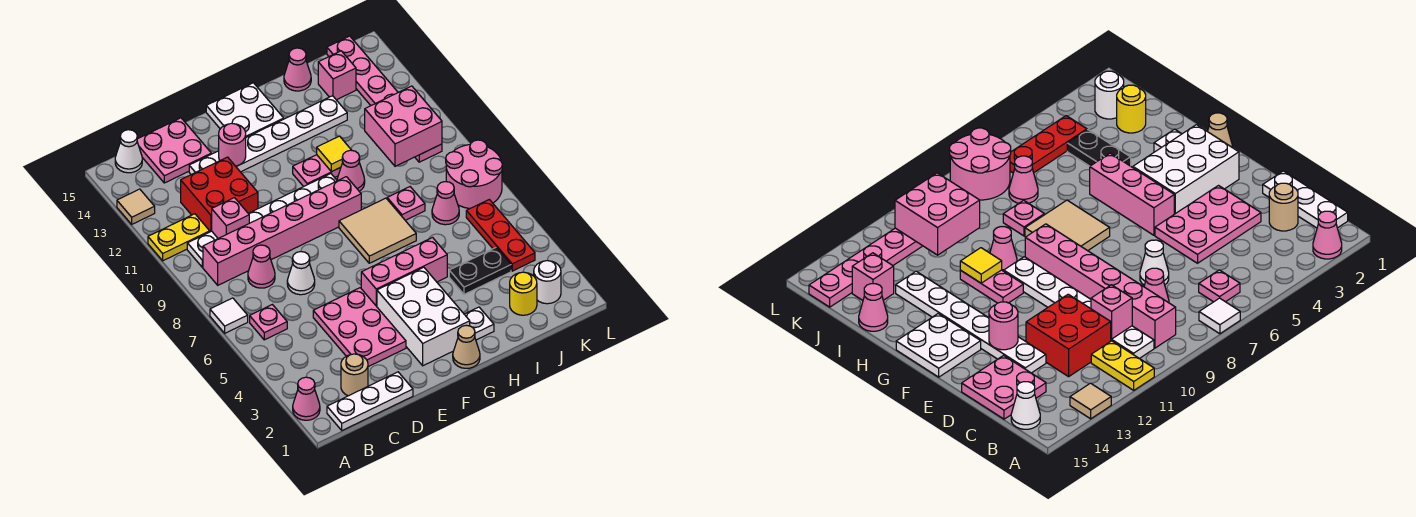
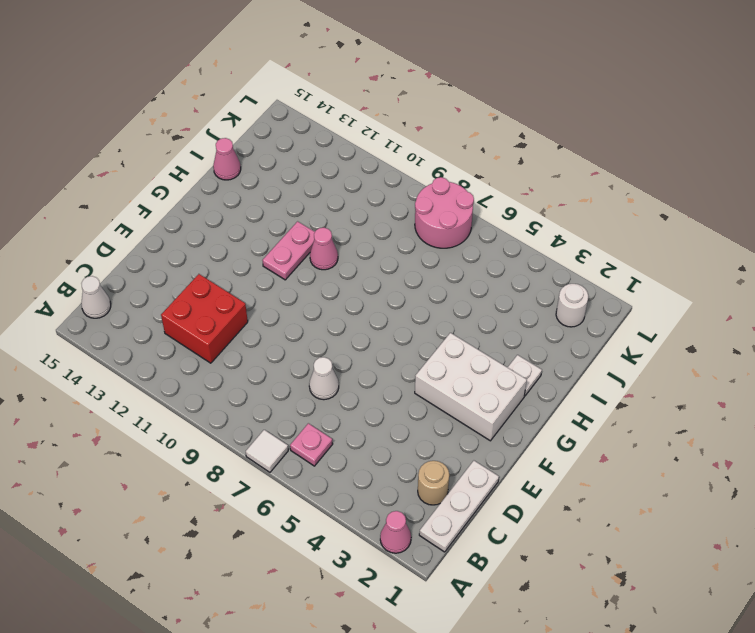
none -> yellow plate A11:B11 level 1
none -> tan tile A13 level 1
none -> pink brick B9:G9 level 1
none -> white plate B10:G10 level 1

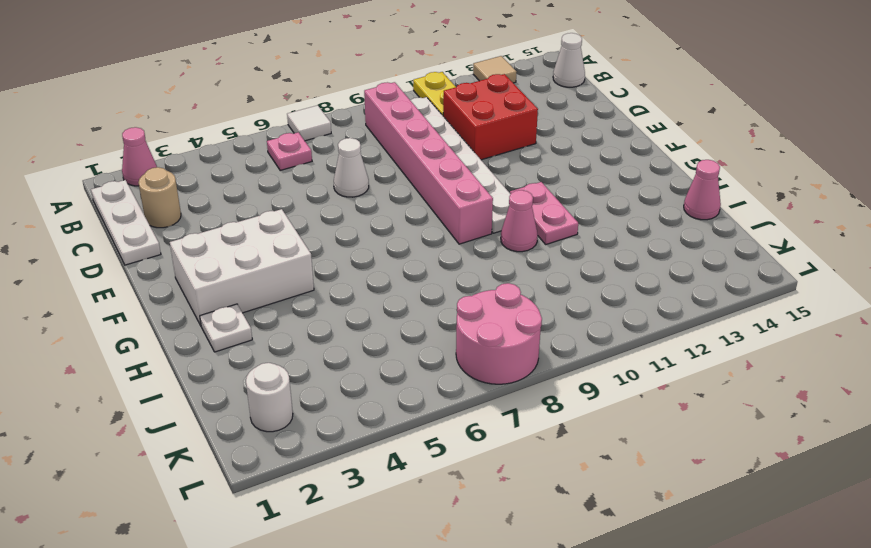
none -> pink cone C8 level 1
none -> pink plate C14:D15 level 1
none -> pink plate D3:E5 level 1
none -> white plate D13:I13 level 1

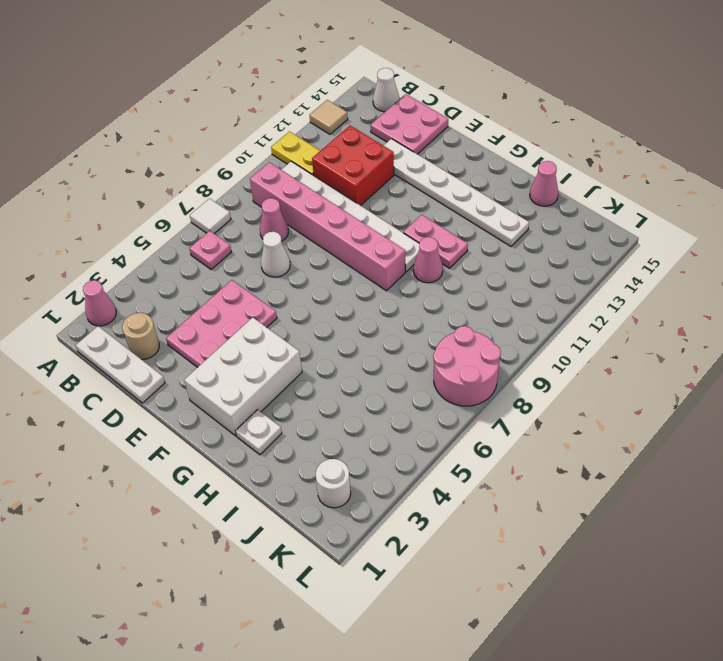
none -> pink brick F5:H5 level 1
none -> white plate F14:G15 level 1
none -> tan cone G1 level 1
none -> tan tile G7:H8 level 1

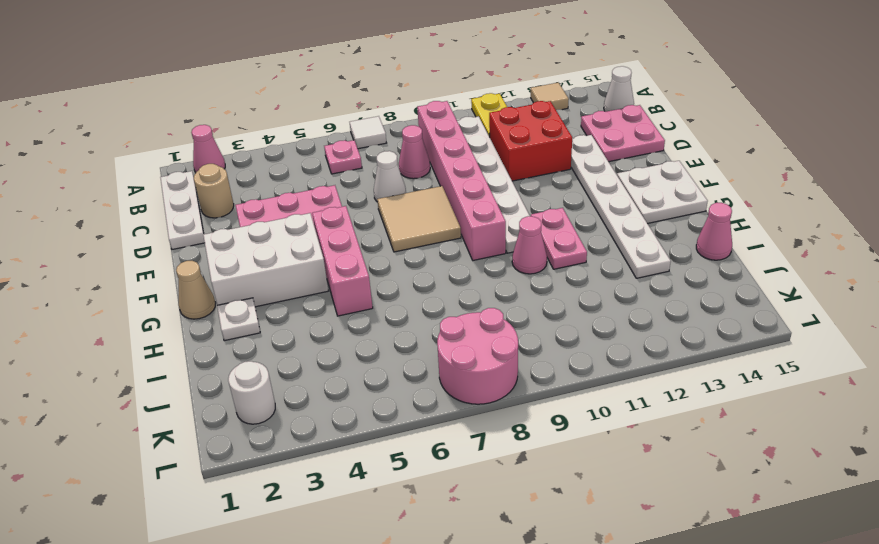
tan tile E7:F8 level 1 -> tan tile G7:H8 level 1
none -> black plate I4:J4 level 1
none -> pink plate I8 level 1
none -> yellow round brick J2 level 1
none -> pink cone J7 level 1

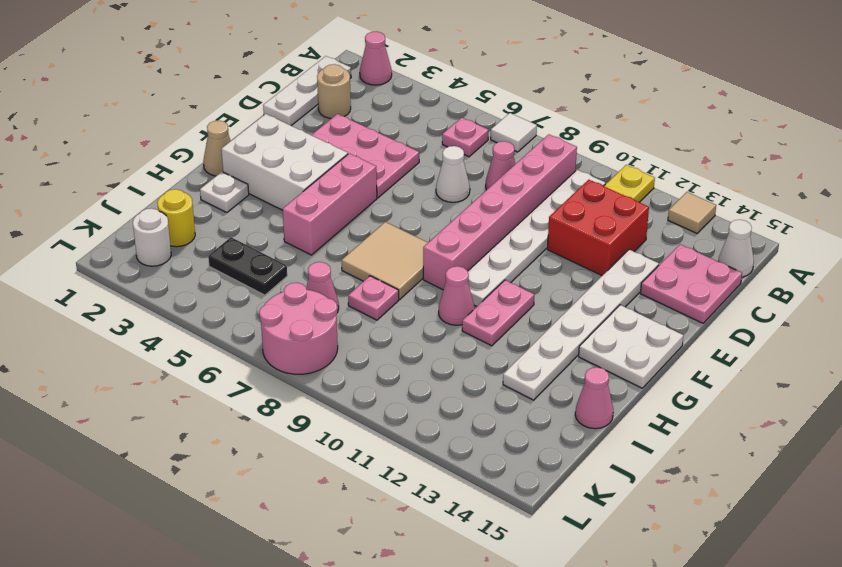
black plate J4:J5 level 1 -> black plate I4:J4 level 1
none -> pink brick J14 level 1
none -> red plate K4:K6 level 1
none -> pink plate K10:K15 level 1
none -> pink brick C10 level 2

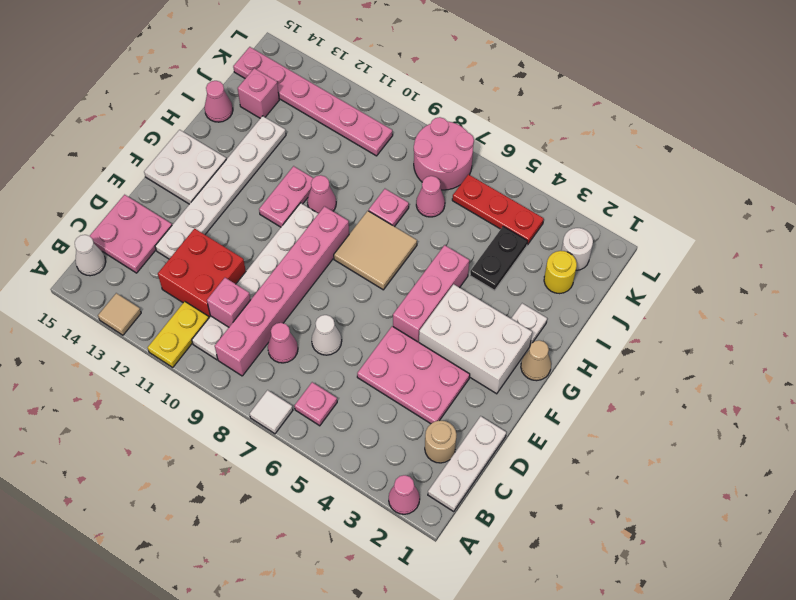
none -> pink round brick E13 level 2
none -> yellow tile H11 level 2
none -> pink brick J10:K11 level 2

